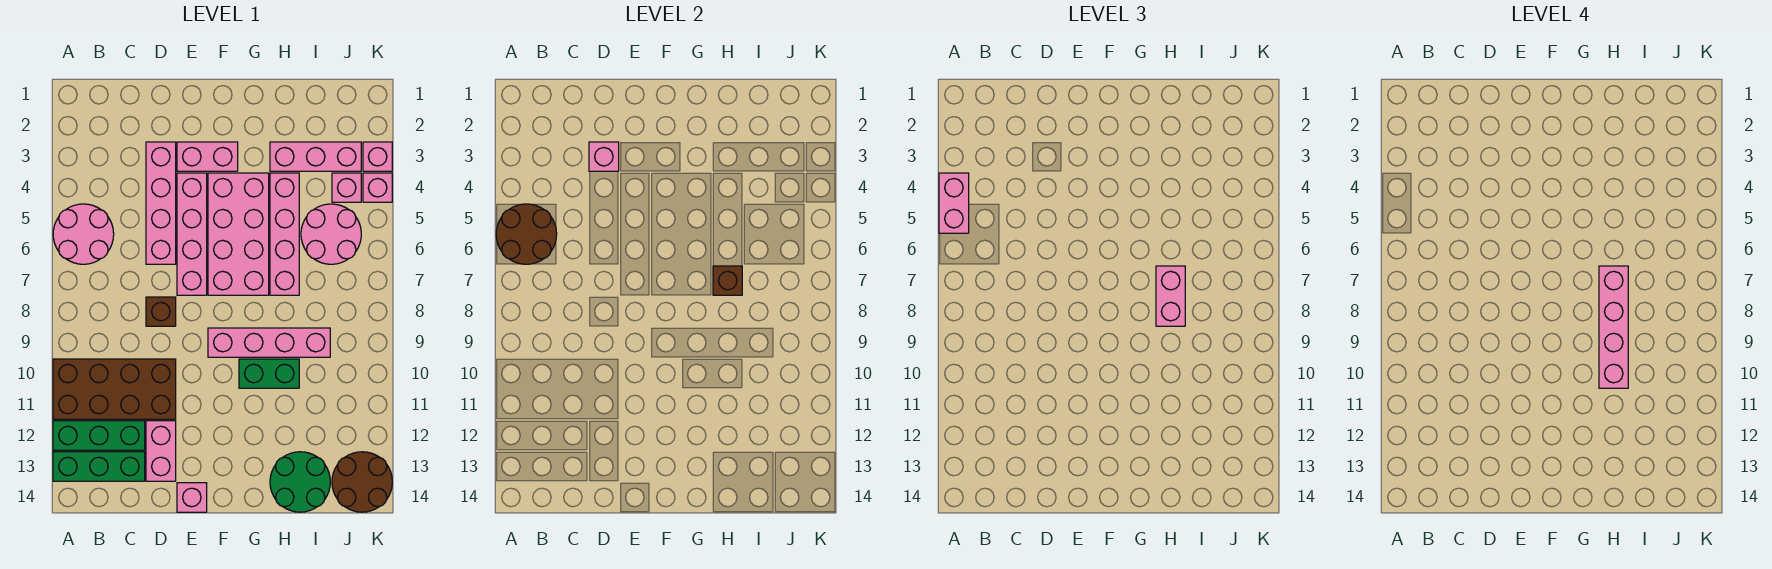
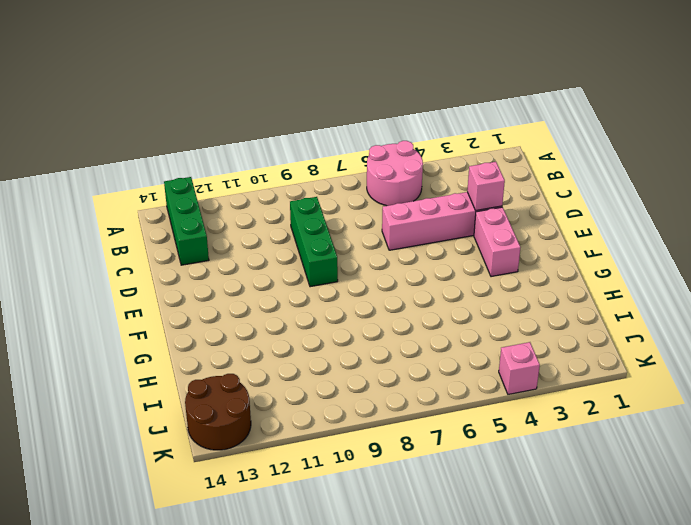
green brick C9:E9 level 1 -> green brick A12:C12 level 1
none -> brown brick A10:D11 level 1
none -> brown brick D8 level 1
none -> pink brick D12:D13 level 1

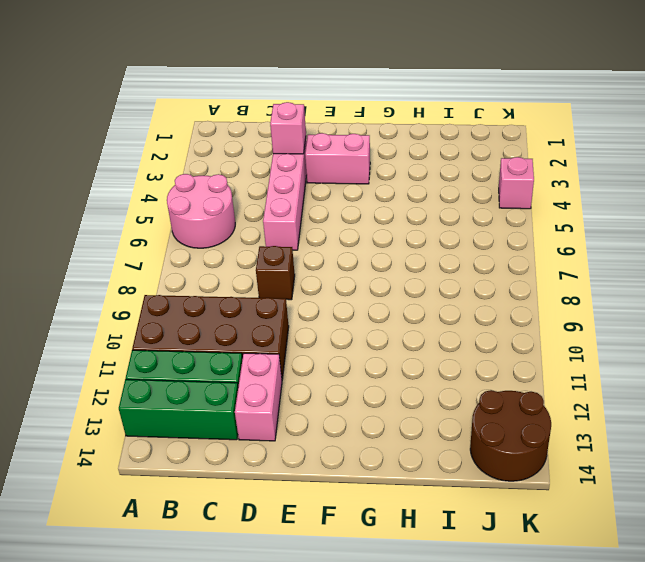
none -> pink brick E4:E7 level 1
none -> pink brick E14 level 1
none -> pink brick F4:G7 level 1

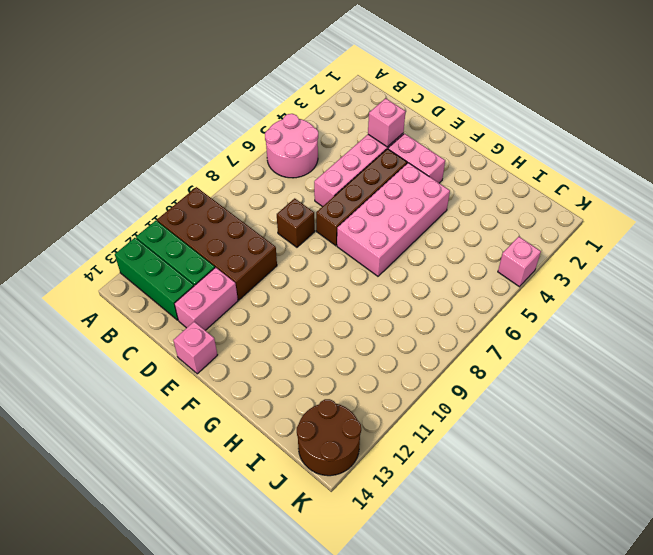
brown brick E4:E7 level 1 -> pink brick E4:E7 level 1
none -> pink brick F9:I9 level 1
none -> green brick G10:H10 level 1
none -> pink brick H3:J3 level 1

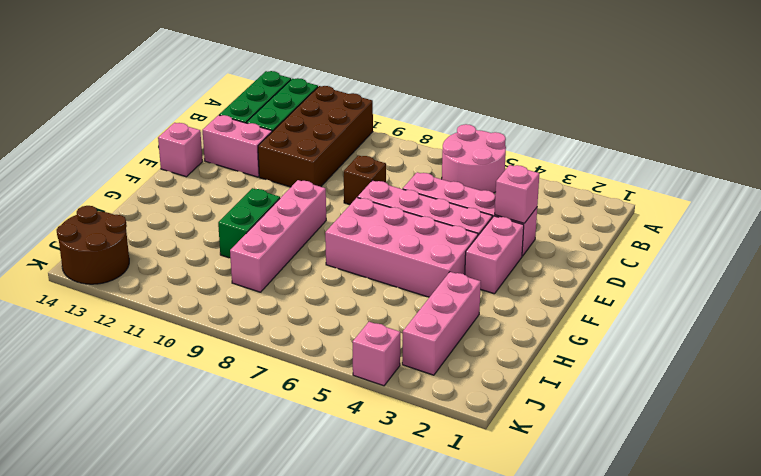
none -> pink brick H4:H7 level 1
none -> green round brick H13:I14 level 1
none -> pink round brick I5:J6 level 1

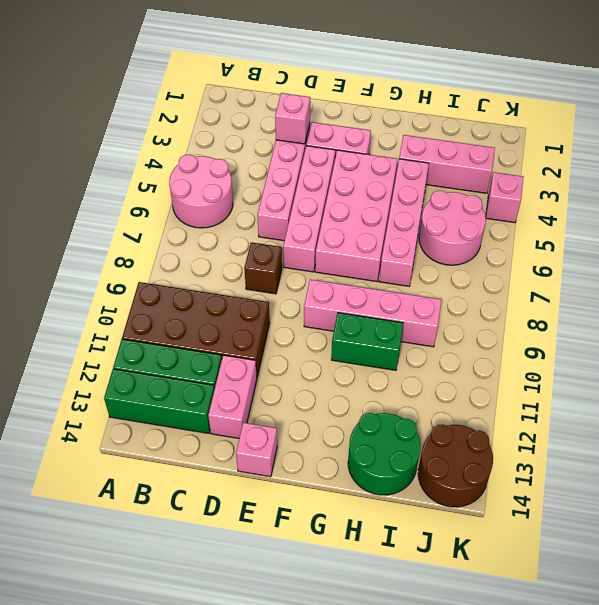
none -> pink brick J4 level 1
none -> pink brick K3 level 1
none -> brown round brick A5:B6 level 2

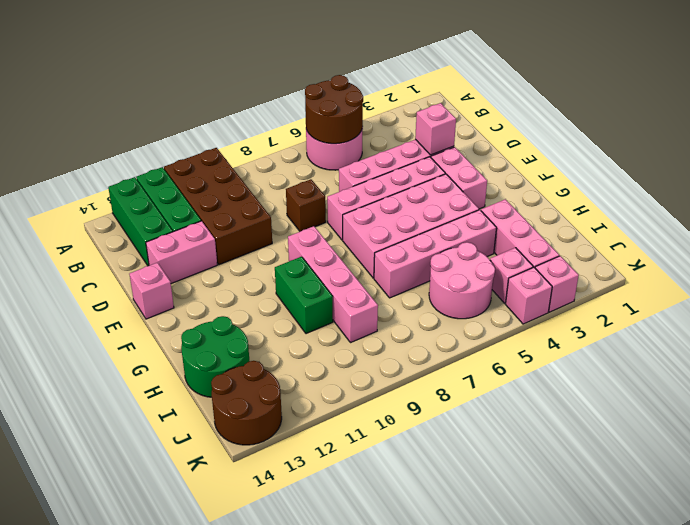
none -> brown brick H7 level 2
none -> pink brick A4:A5 level 3
none -> pink brick H7:H8 level 3

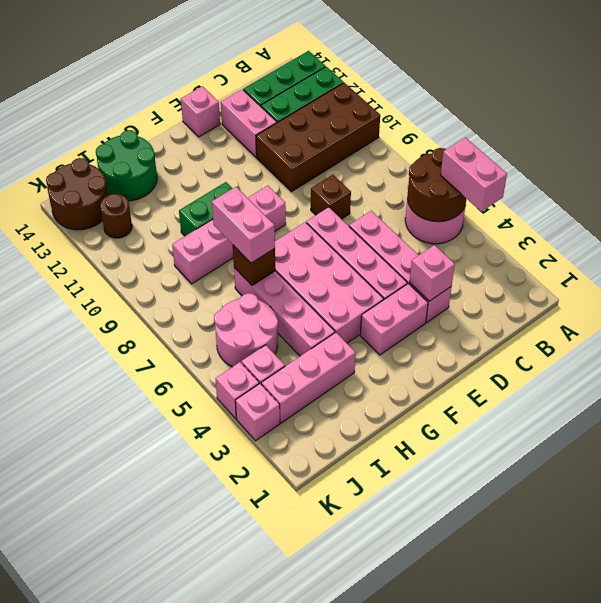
brown round brick J12 level 1 -> none
none -> pink brick H7:H10 level 4

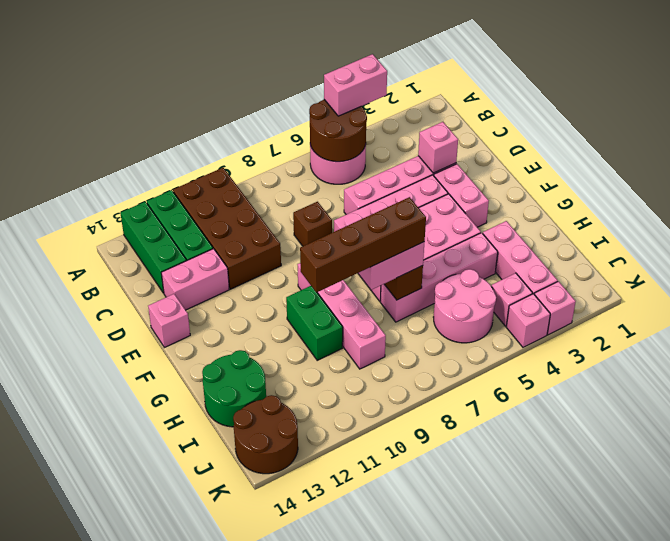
brown brick H7:H10 level 4 -> pink brick H7:H10 level 4

